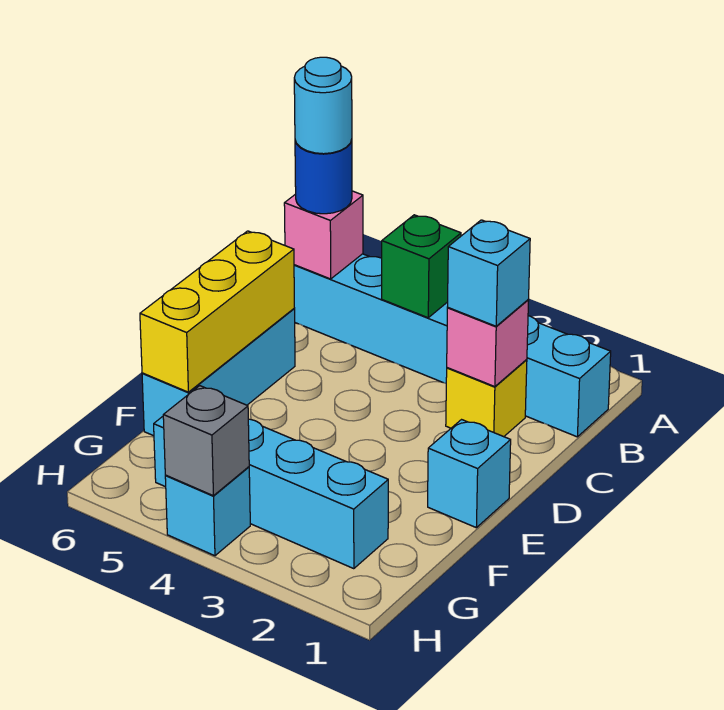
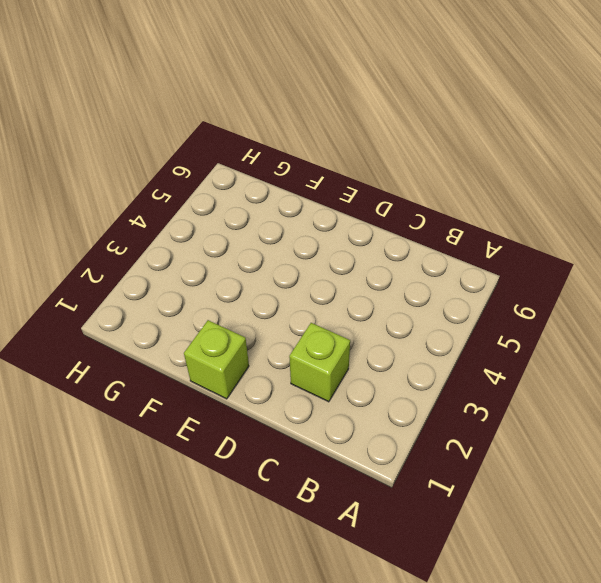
lime brick C2 level 1 -> yellow brick C2 level 1
lime brick E1 level 1 -> cyan brick E1 level 1
none -> cyan brick B1:B6 level 1
none -> cyan brick D6:F6 level 1
none -> cyan brick G2:G5 level 1

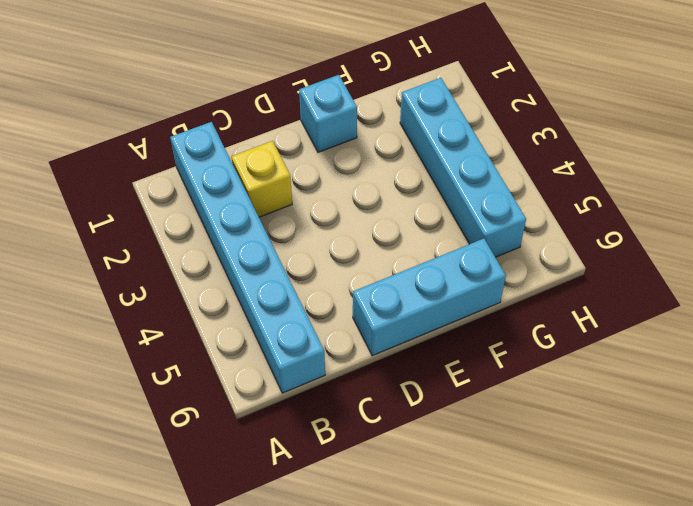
none -> cyan brick H4 level 1
none -> green brick B4 level 2
none -> pink brick B6 level 2

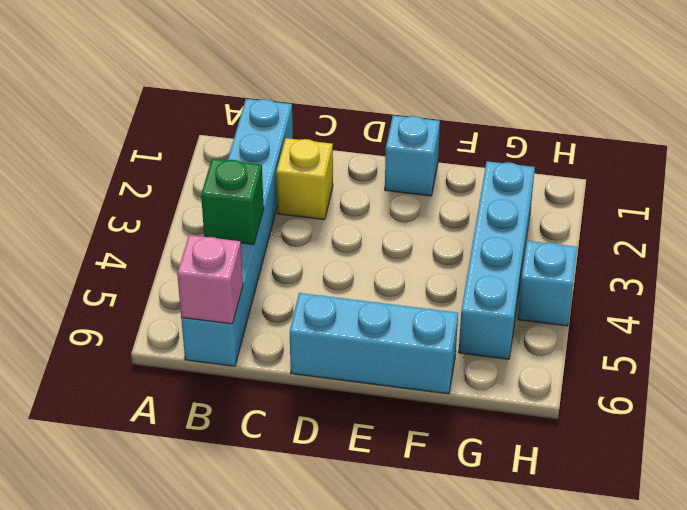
none -> pink brick C2 level 2
none -> yellow brick D6:F6 level 2
none -> grey brick H4 level 2

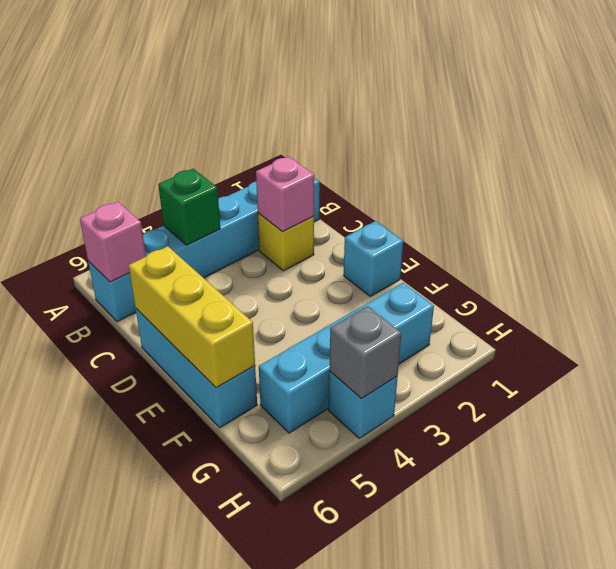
none -> blue round brick B6 level 3
none -> cyan brick C2 level 3
none -> cyan round brick B6 level 4

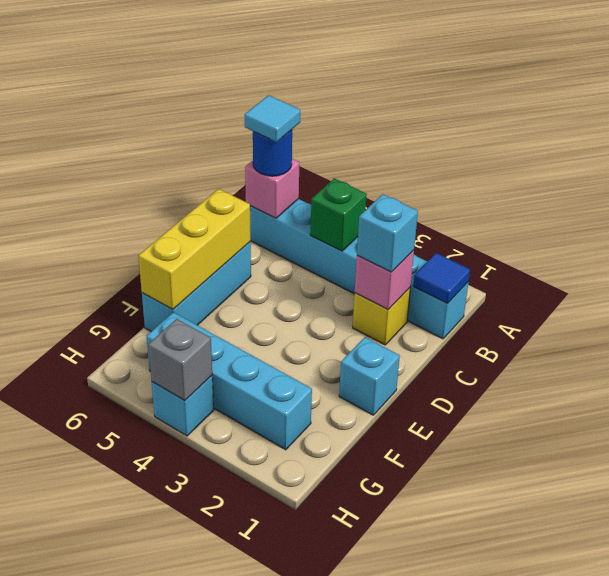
blue tile B1 level 2 -> none
cyan tile B6 level 4 -> cyan round brick B6 level 4

